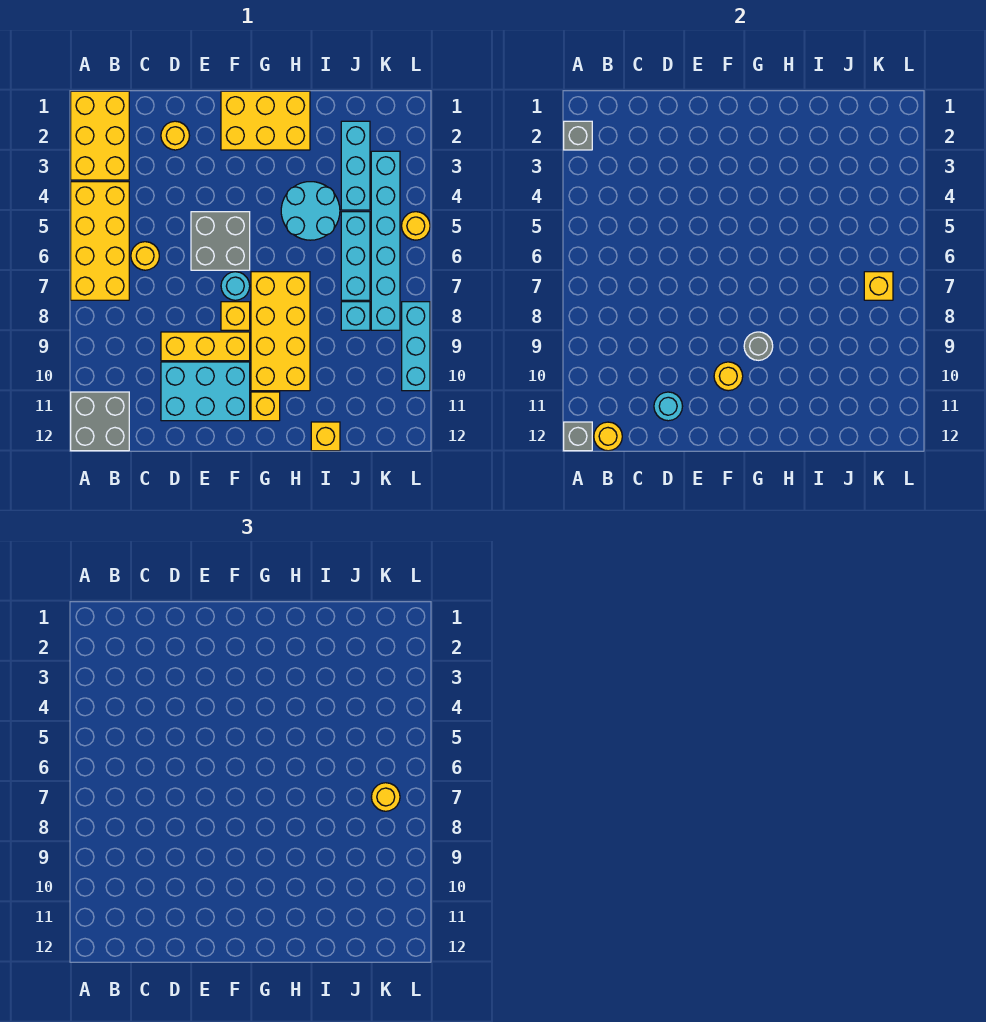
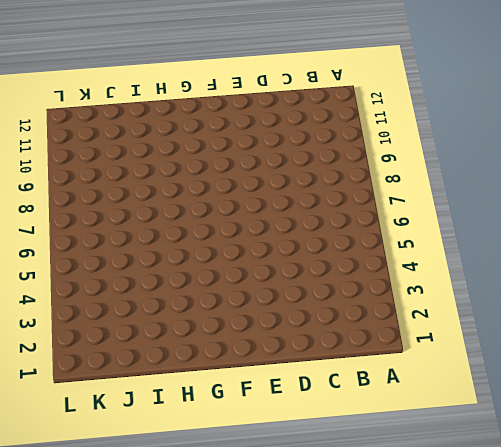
none -> yellow brick A1:B3 level 1
none -> yellow brick A4:B7 level 1
none -> grey brick A11:B12 level 1

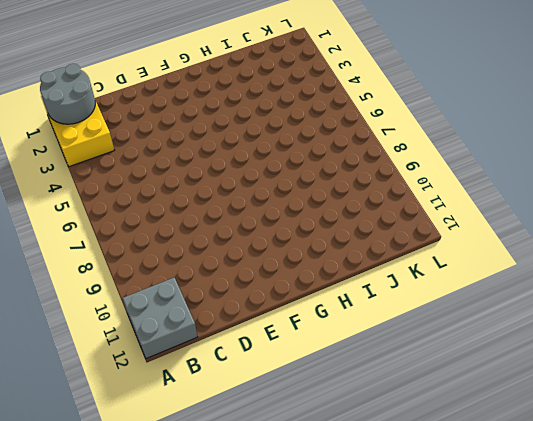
grey round brick A1:B2 level 2 -> grey brick A2 level 2
none -> yellow brick A4:B7 level 1
none -> yellow round brick C6 level 1
none -> yellow round brick D2 level 1

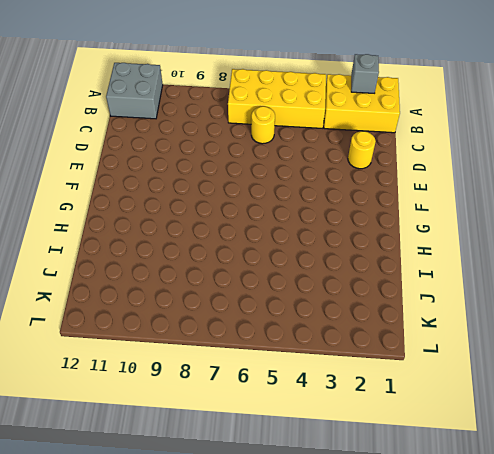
none -> yellow brick D9:F9 level 1
none -> cyan brick D10:F11 level 1
none -> grey brick E5:F6 level 1

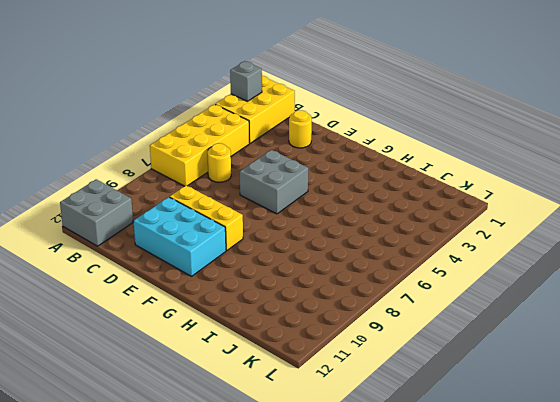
none -> yellow brick F1:H2 level 1
none -> cyan round brick F7 level 1
none -> yellow brick F8 level 1

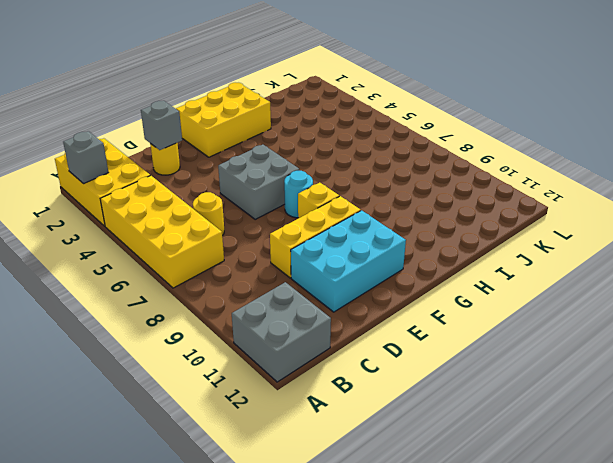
grey brick D2 level 2 -> grey brick A12 level 2
none -> yellow brick G7:H10 level 1
none -> yellow brick G11 level 1
none -> cyan round brick H4:I5 level 1

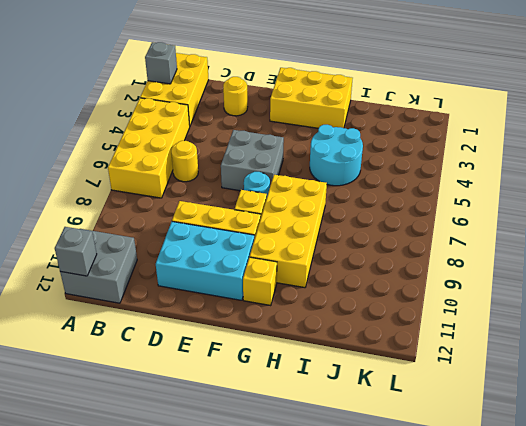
none -> yellow brick I12 level 1
none -> cyan brick J2:J4 level 1
none -> cyan brick J5:J7 level 1

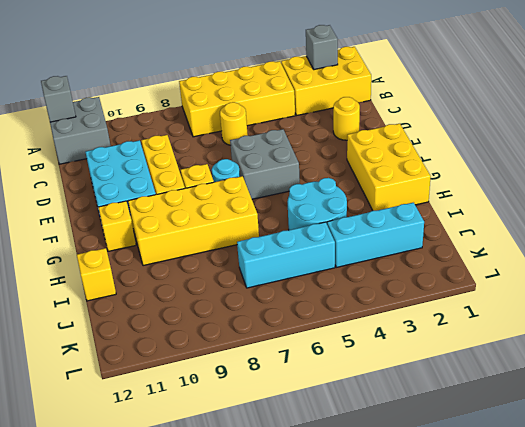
none -> cyan brick J8 level 1
none -> cyan brick K3:K8 level 1
none -> yellow round brick L5 level 1

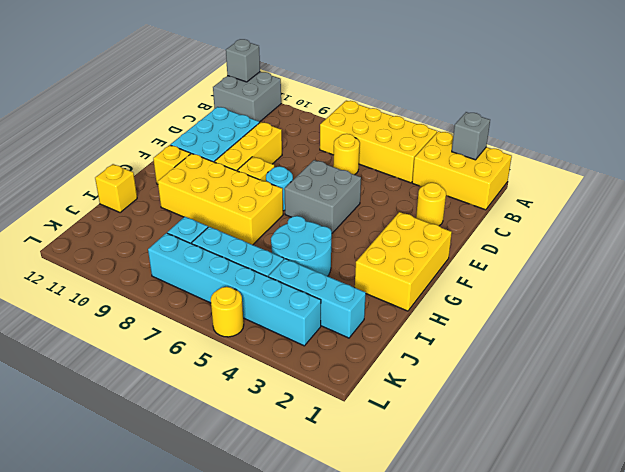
none -> cyan brick L8:L10 level 1
none -> yellow round brick B12 level 2
none -> cyan round brick D11 level 2

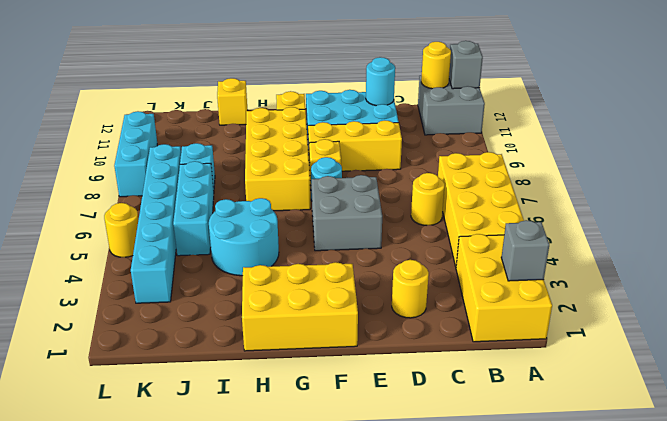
none -> cyan brick J2:J4 level 1
none -> yellow round brick F10 level 2
none -> grey round brick G9 level 2

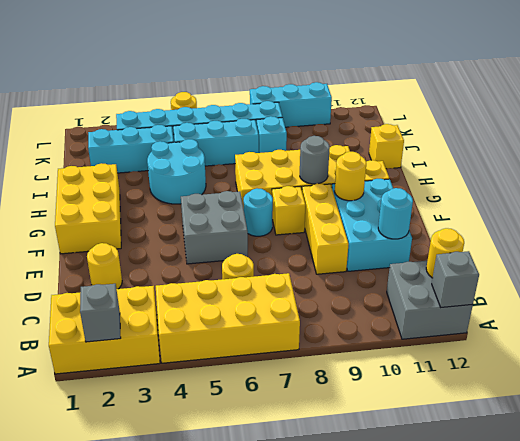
none -> yellow brick K7 level 2
none -> yellow round brick K7 level 3

